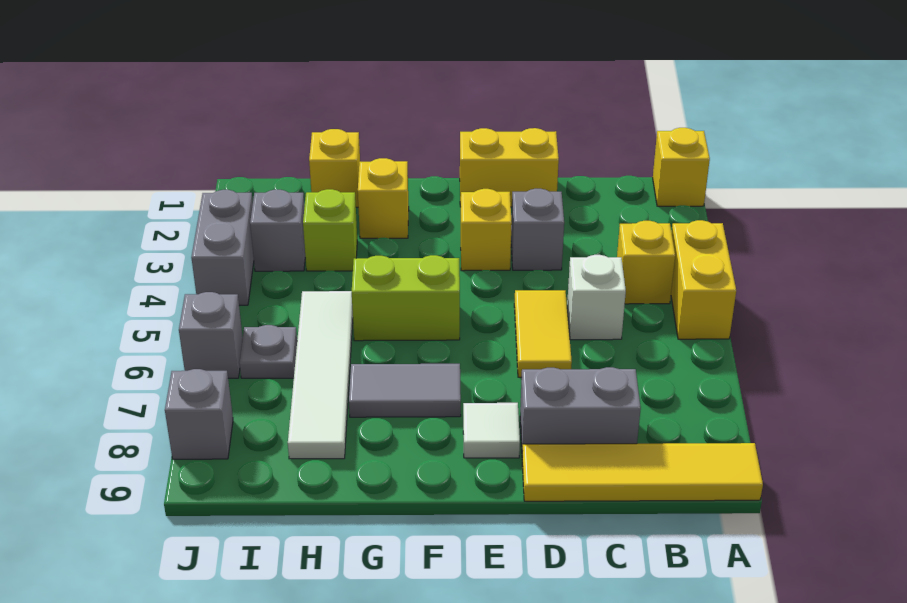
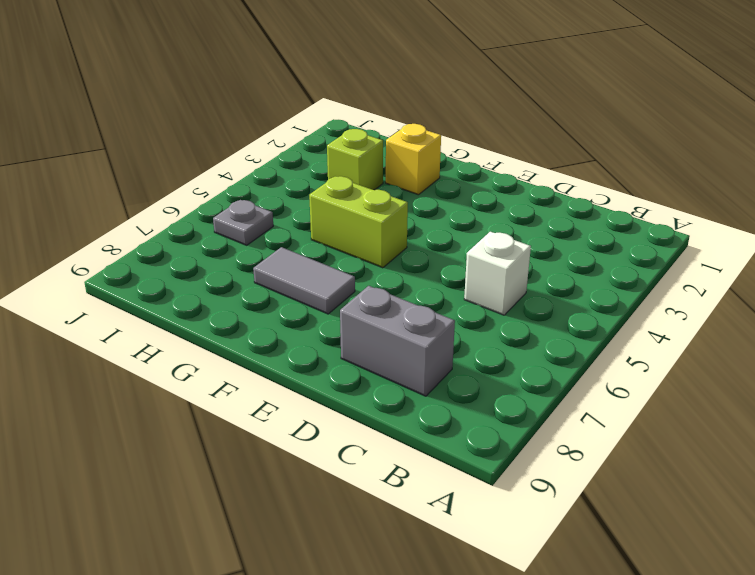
none -> yellow brick A1 level 1
none -> yellow brick A4:A5 level 1
none -> yellow tile A9:D9 level 1

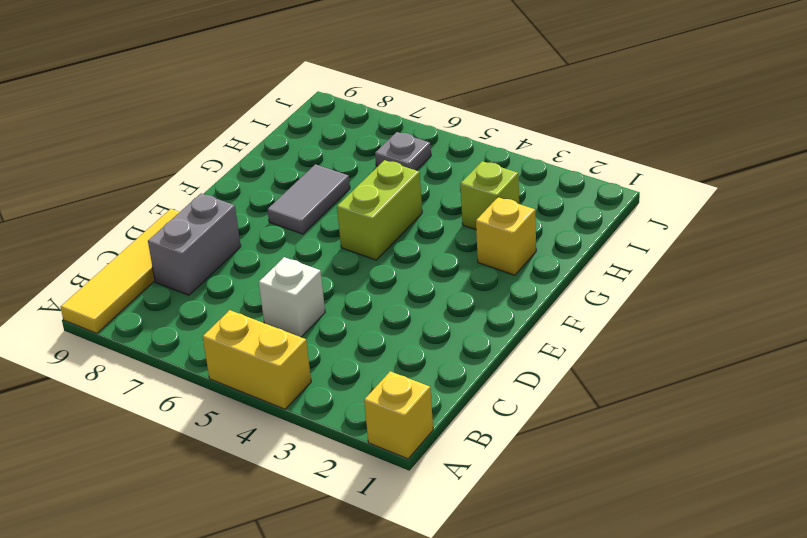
none -> yellow brick B4 level 1
none -> yellow brick D1:E1 level 1
none -> grey brick D3 level 1

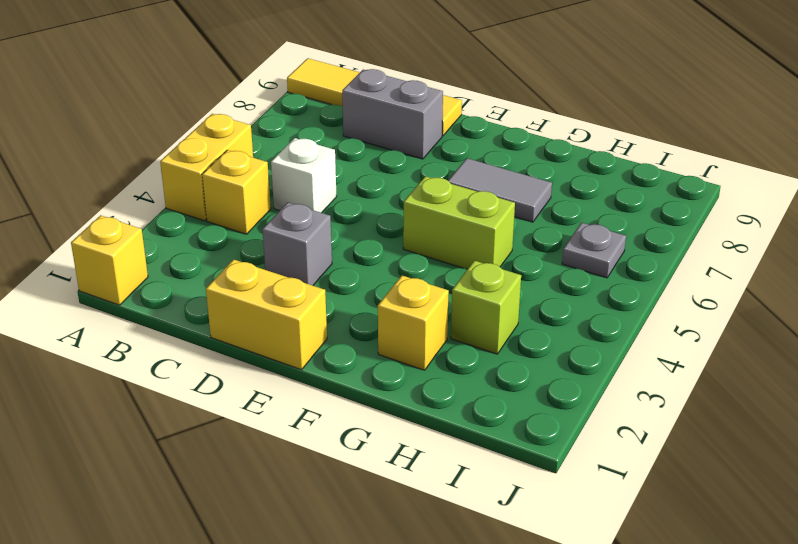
none -> yellow tile D5:D6 level 1
none -> yellow brick E3 level 1
none -> white tile E8 level 1

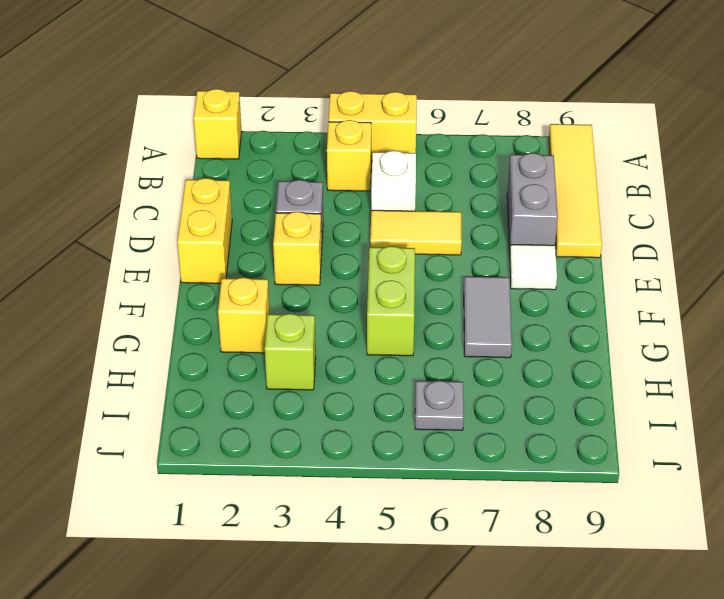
none -> yellow brick H1 level 1
none -> white tile H5:H8 level 1
none -> grey brick I3 level 1

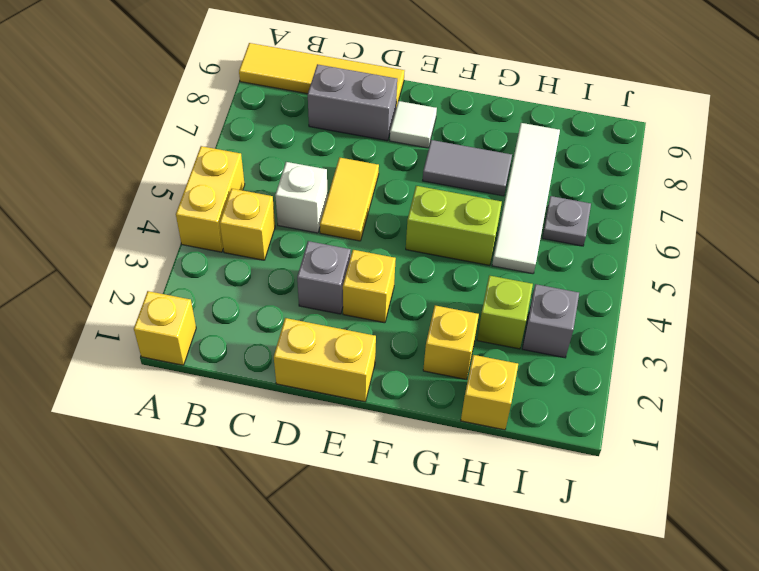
none -> grey brick J3:J4 level 1
none -> grey brick J6 level 1
none -> grey brick J8 level 1

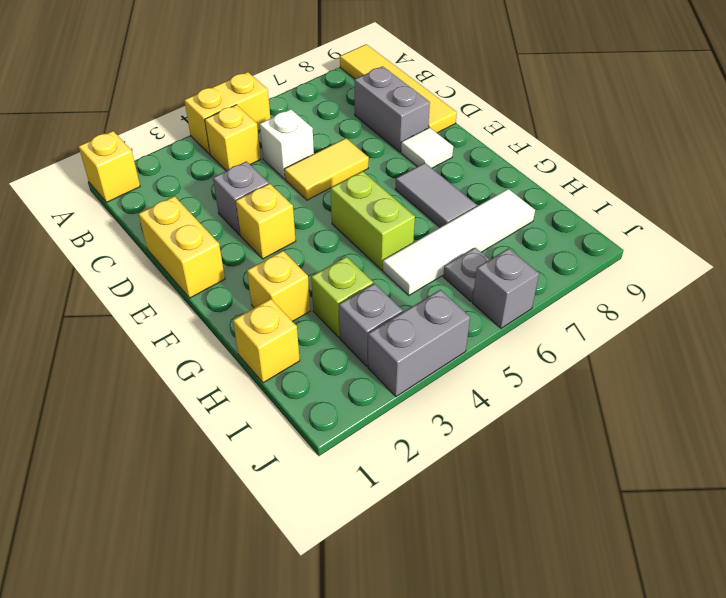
none -> grey brick J8 level 1

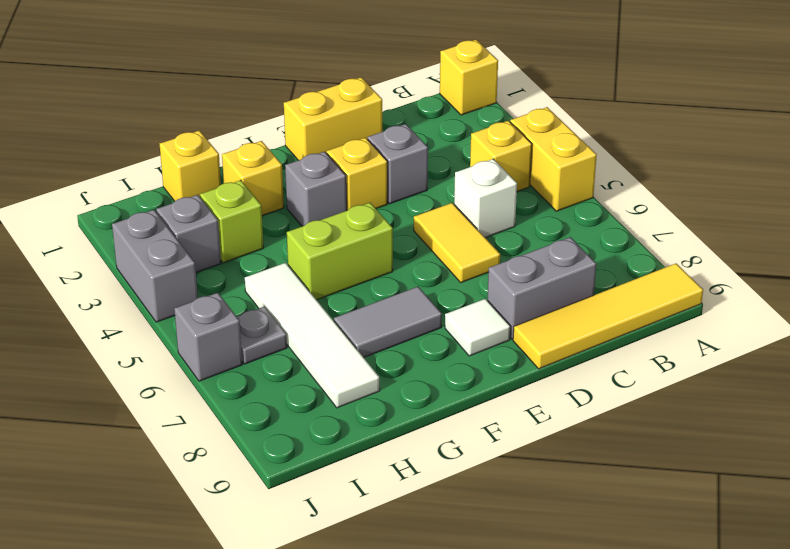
grey brick F3 level 1 -> grey brick J8 level 1

